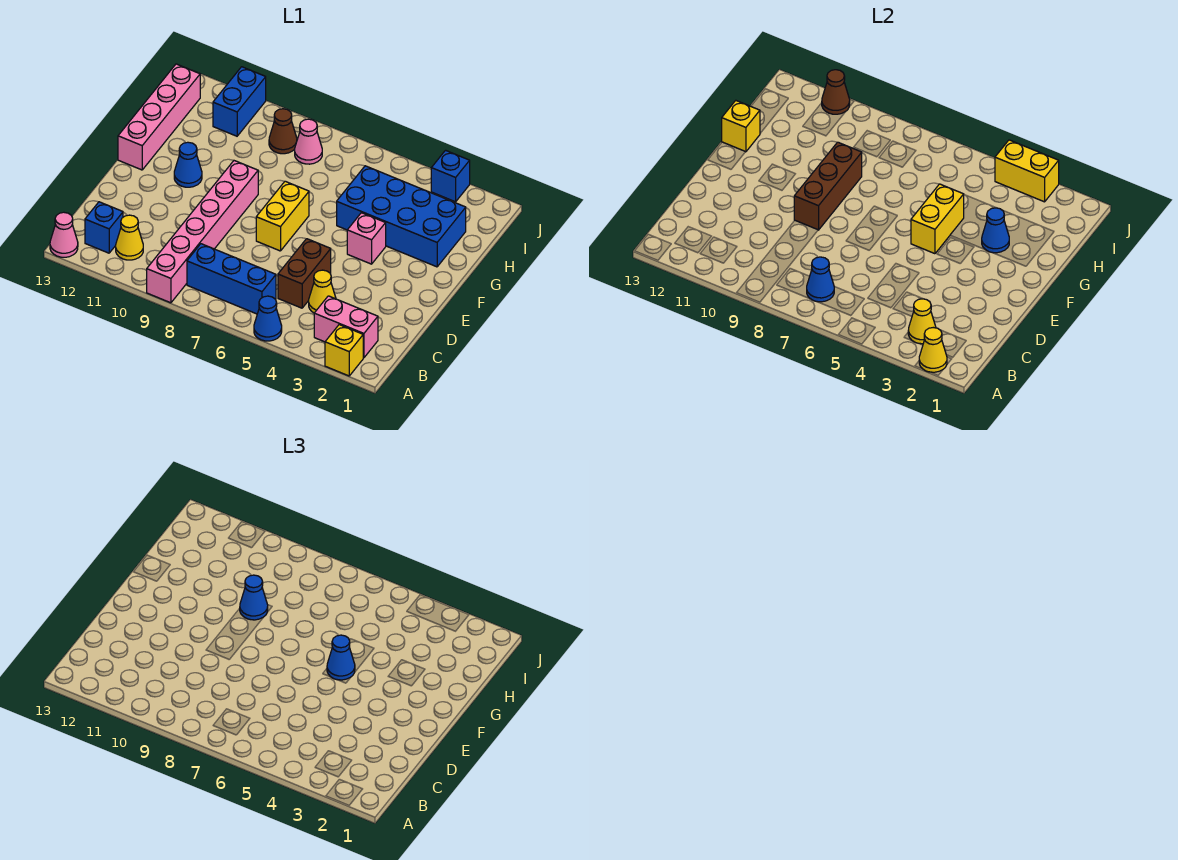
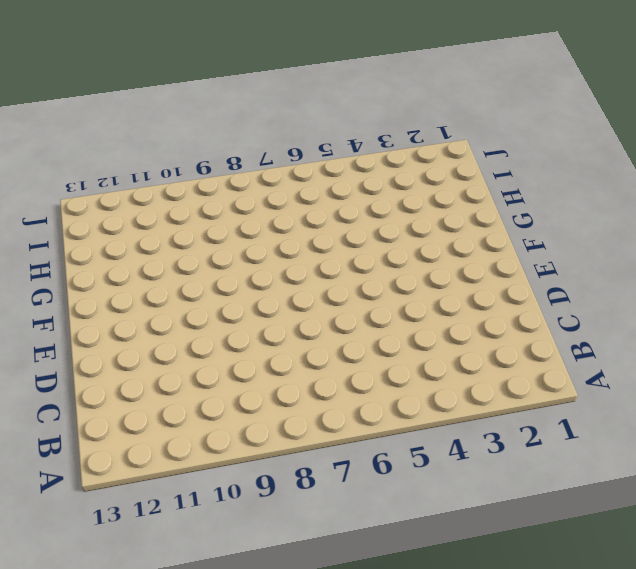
none -> yellow brick A2 level 1
none -> blue cone A5 level 1
none -> pink brick A9:F9 level 1
none -> pink cone A13 level 1

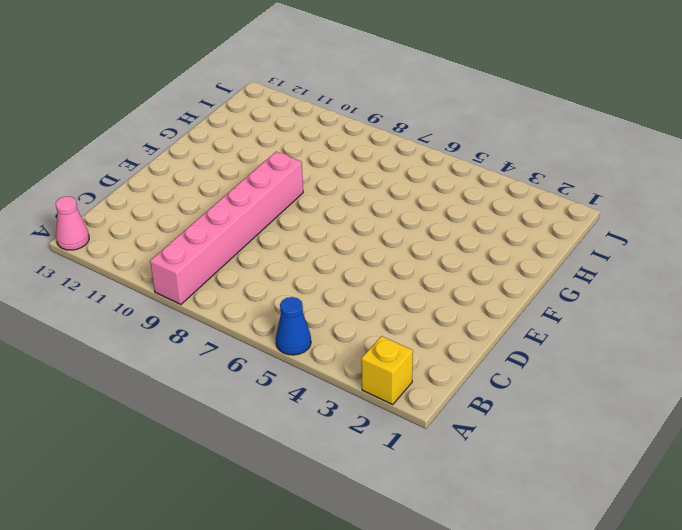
none -> pink brick B2:B3 level 1
none -> blue brick B6:B8 level 1
none -> yellow cone B11 level 1
none -> blue brick B12 level 1

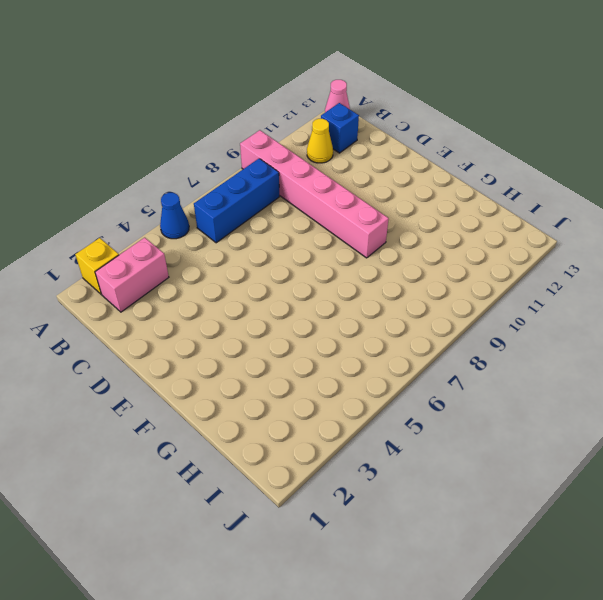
none -> yellow cone C4 level 1
none -> brown brick C5:D5 level 1
none -> yellow brick E7:F7 level 1
none -> pink brick F4 level 1

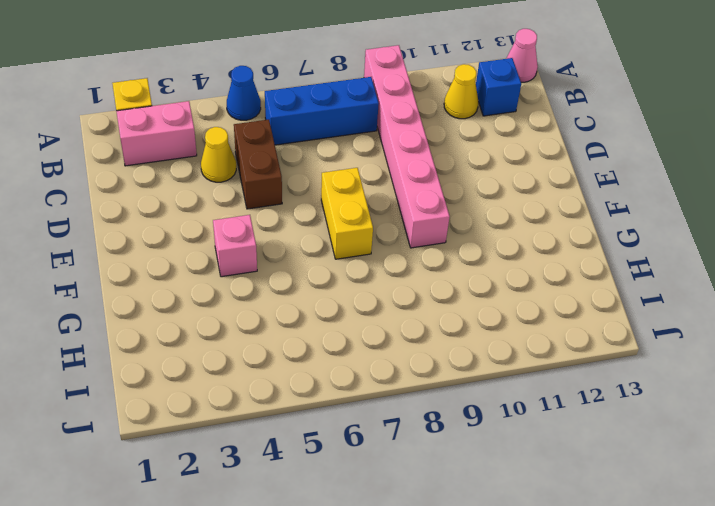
none -> blue cone F11 level 1
none -> pink brick F13:I13 level 1
none -> blue brick G2:H5 level 1
none -> pink cone I8 level 1

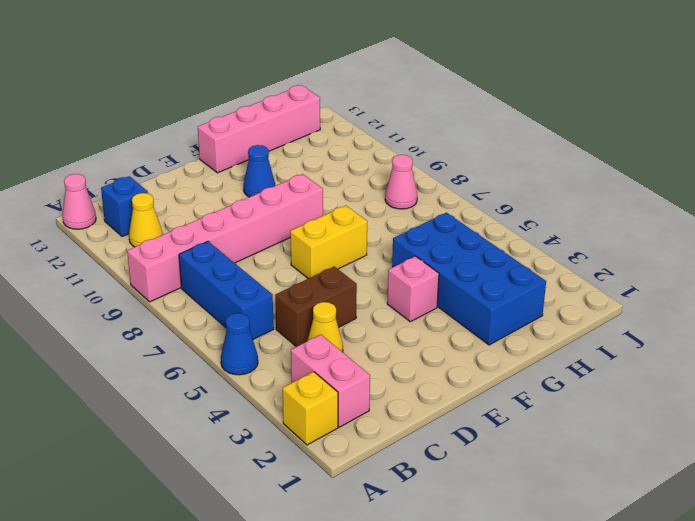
none -> brown cone I9 level 1
none -> blue brick I11:J11 level 1
none -> blue brick J3 level 1
none -> yellow cone A2 level 2

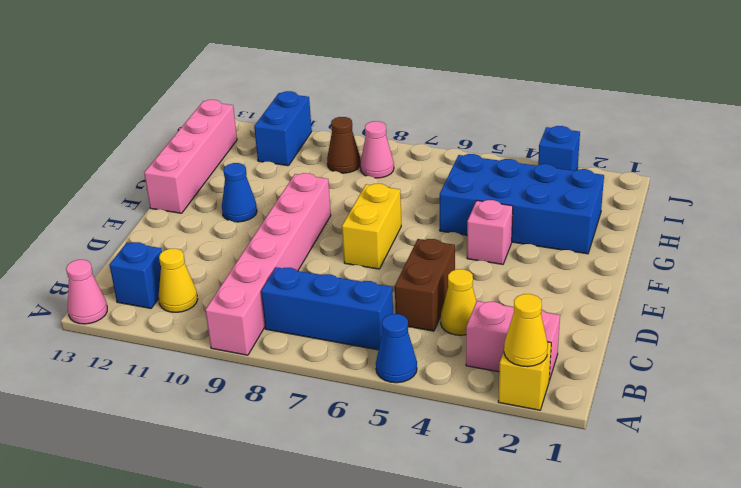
none -> yellow cone B3 level 2
none -> blue cone B7 level 2
none -> brown brick E9:G9 level 2
none -> yellow brick F5:G5 level 2

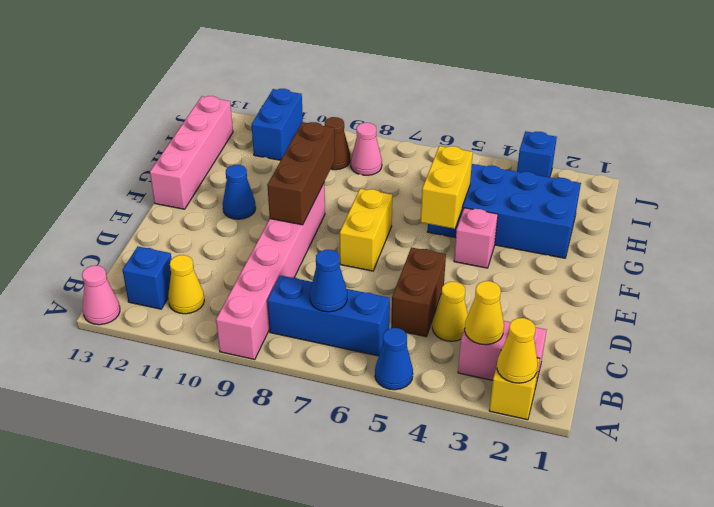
none -> blue cone G3 level 2
none -> yellow brick G13 level 2
none -> yellow brick J3:J4 level 2
none -> brown cone J11 level 2

